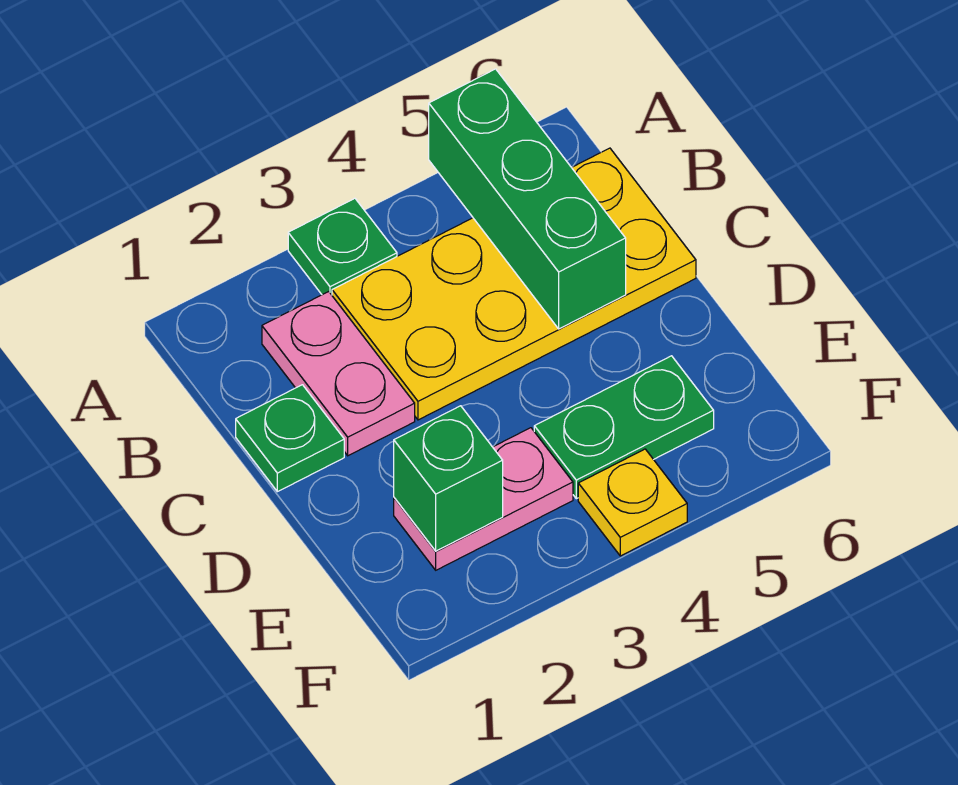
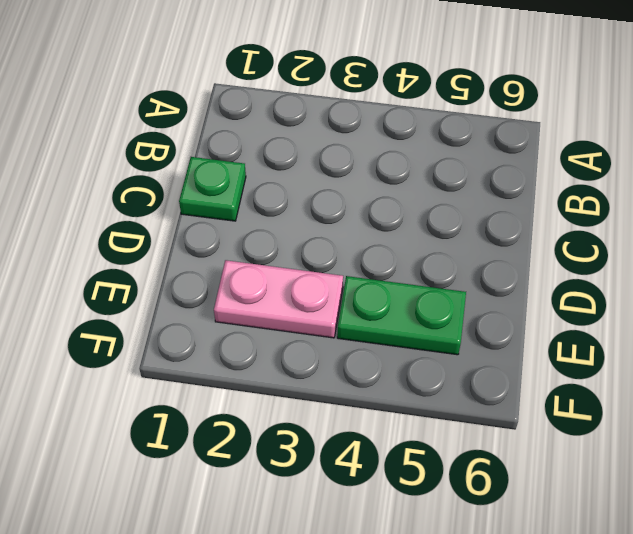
none -> green plate A3 level 1
none -> pink plate B2:C2 level 1

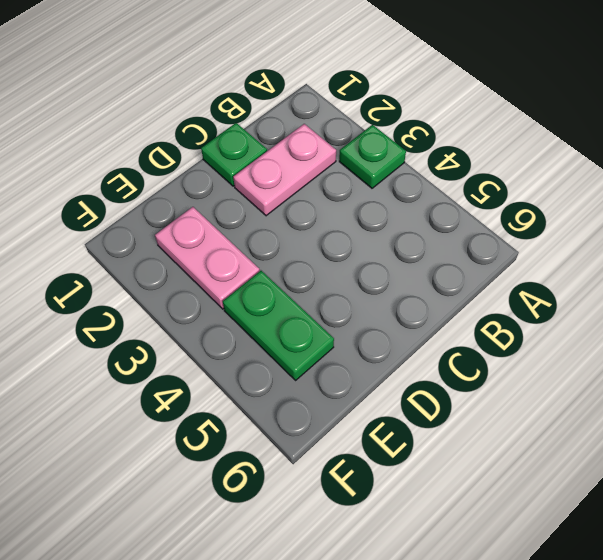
none -> yellow plate B3:C6 level 1
none -> yellow plate F4 level 1

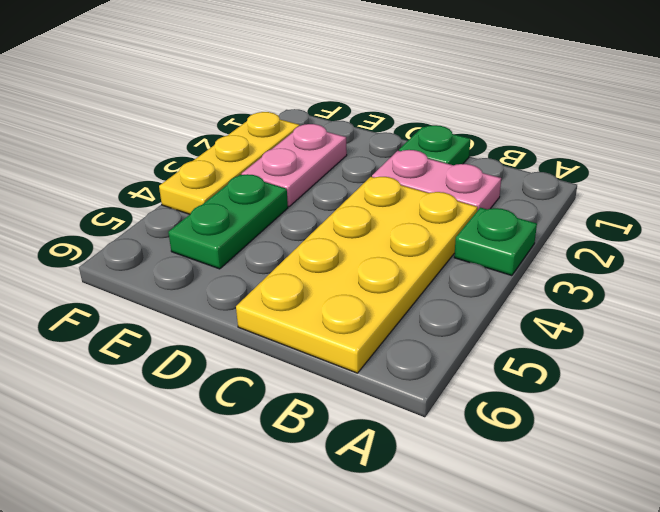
yellow plate F2:F4 level 1 -> yellow plate F4 level 1
none -> green brick A5:C5 level 2
none -> green brick E2 level 2

